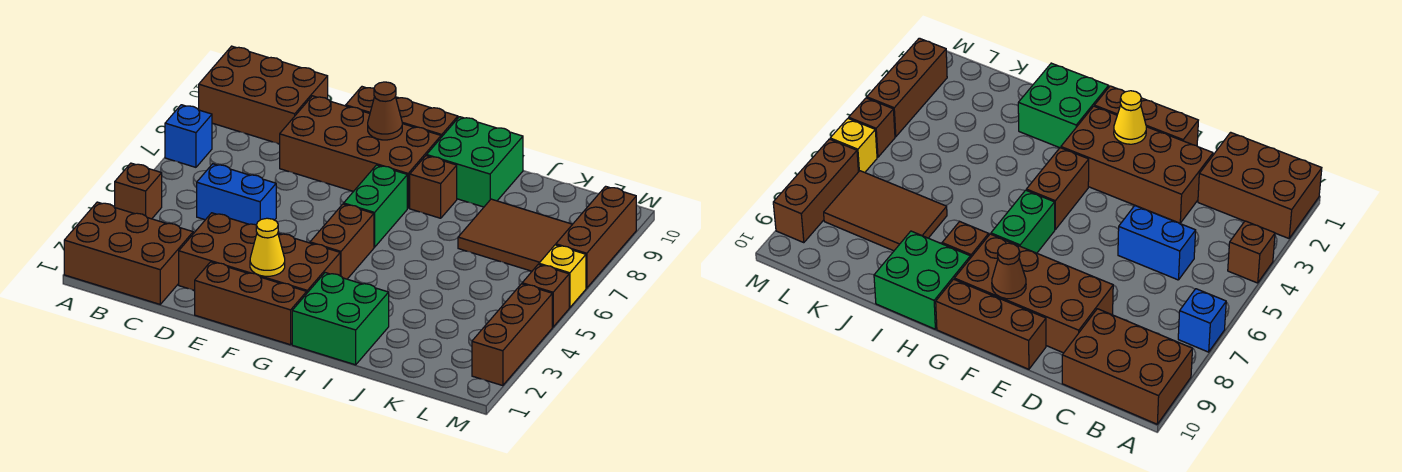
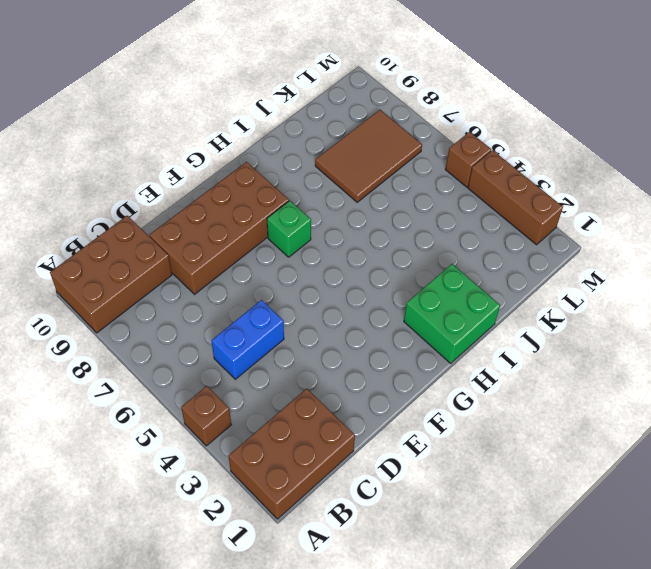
green brick G7 level 1 -> green brick G6:G7 level 1
none -> blue brick A7 level 1
none -> brown brick D2:G3 level 1
none -> brown brick E1:G1 level 1

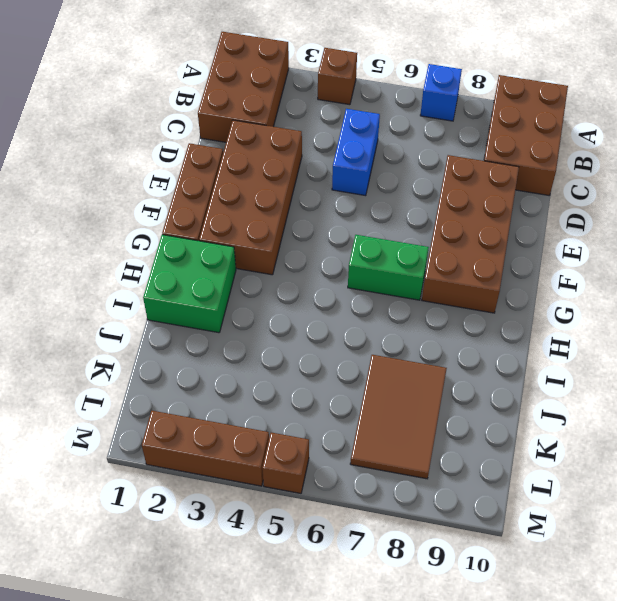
none -> brown brick E10:G10 level 1
none -> brown brick G4:G5 level 1
none -> brown brick H8 level 1

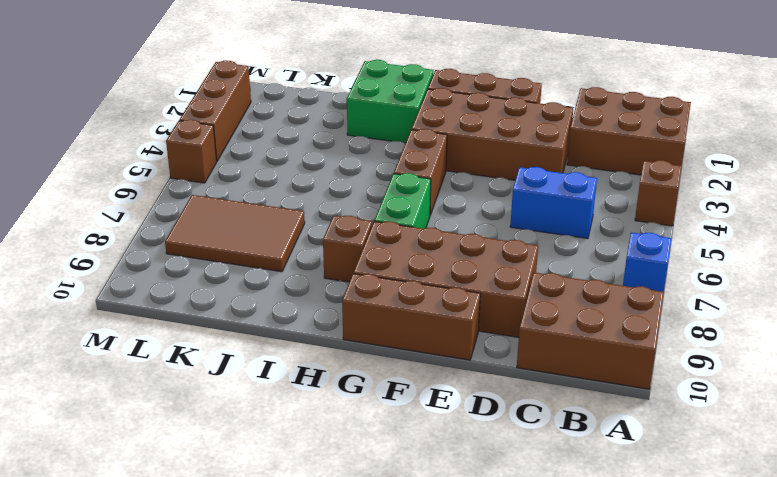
none -> green brick H9:I10 level 1
none -> yellow brick M6 level 1
none -> brown brick M7:M9 level 1

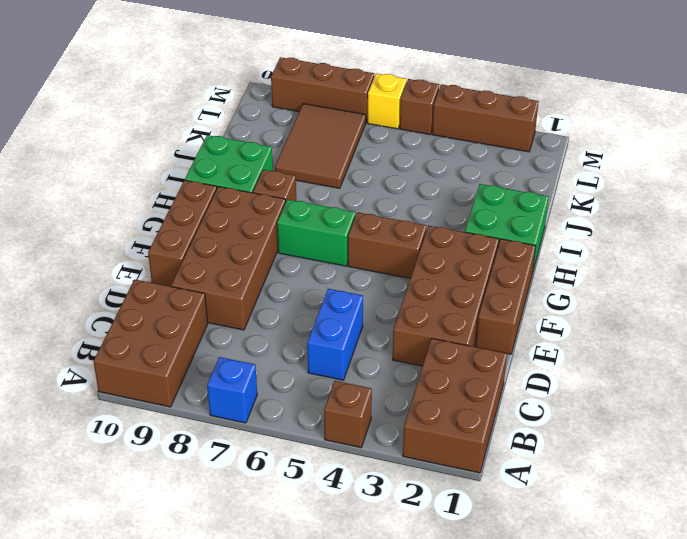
none -> yellow cone F2 level 2
none -> brown cone F9 level 2

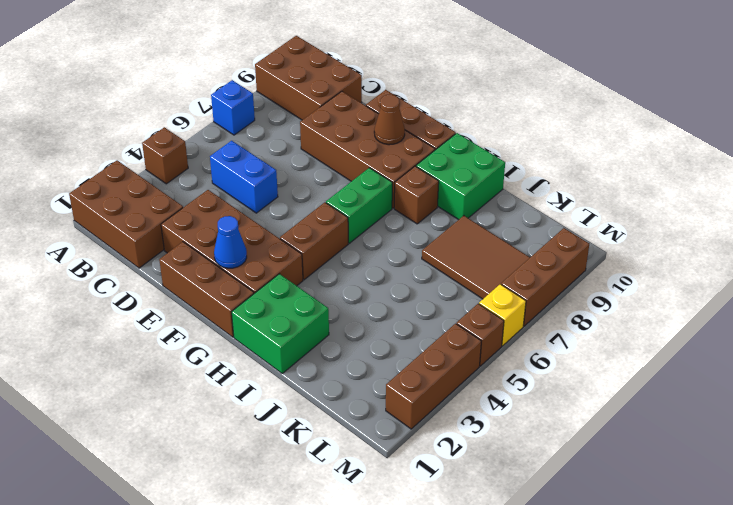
blue cone F2 level 2 -> yellow cone F2 level 2

